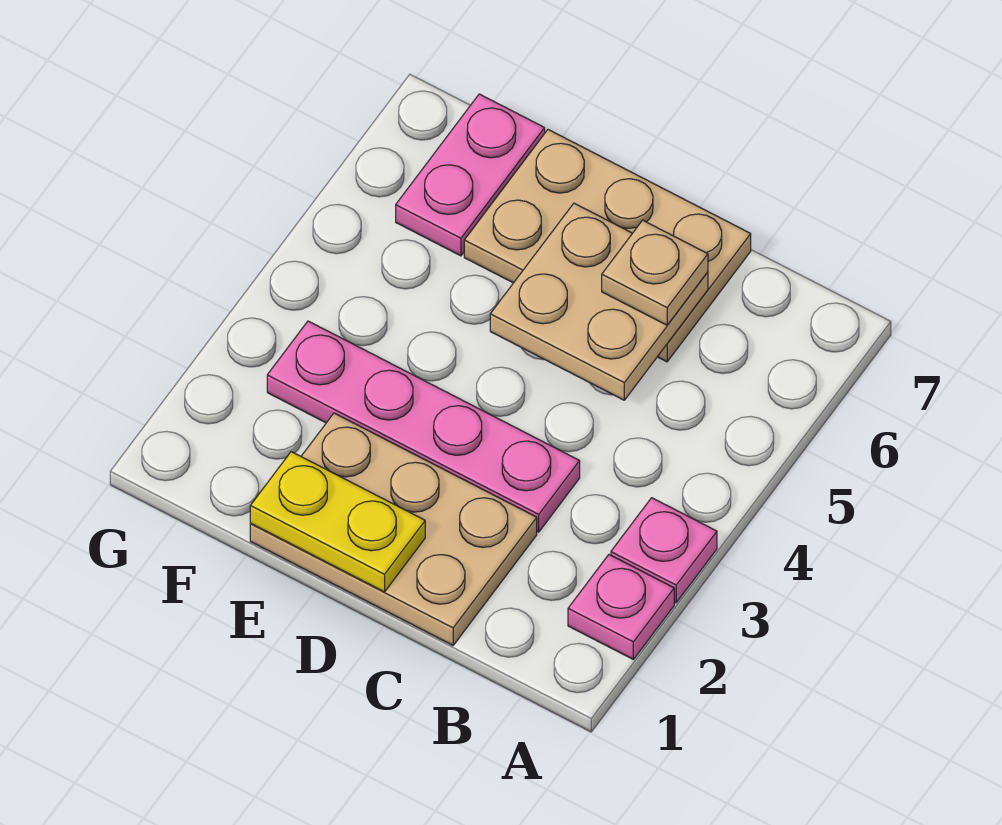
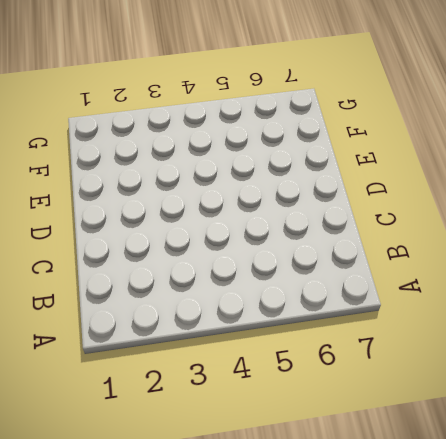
none -> pink plate A2 level 1
none -> pink plate A3 level 1

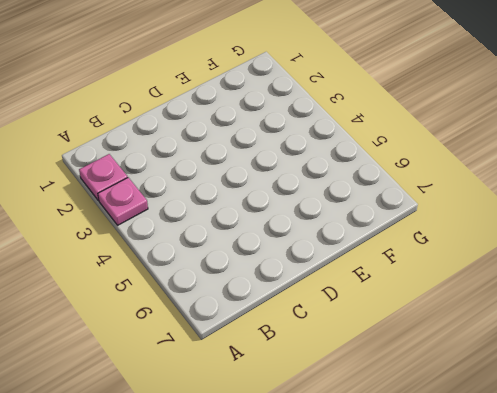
none -> tan plate C1:E2 level 1
none -> pink plate C3:F3 level 1

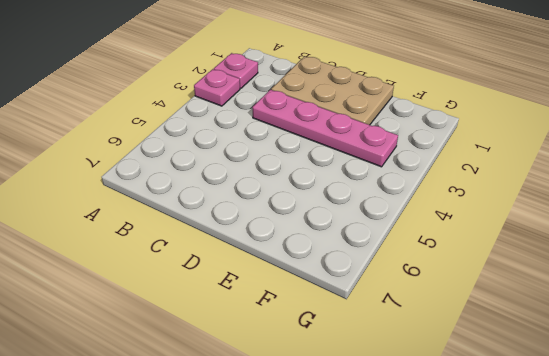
none -> tan plate C6:E7 level 1
none -> pink plate F6:F7 level 1

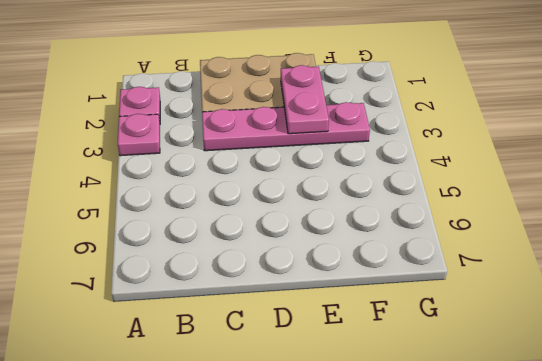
pink plate E2:E3 level 2 -> pink plate F6:F7 level 1
none -> tan plate C6:E7 level 1
none -> tan plate C5:D6 level 2

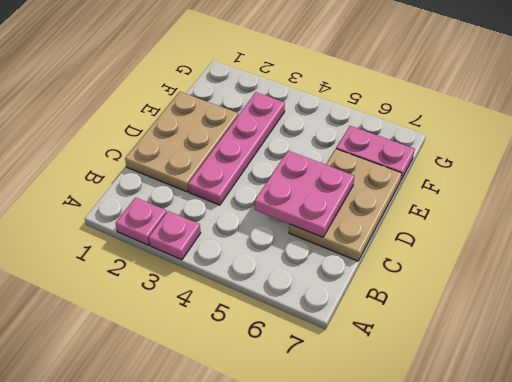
pink plate C5:D6 level 2 -> tan plate C5:D6 level 2
none -> yellow plate D1:E1 level 2
none -> tan plate C6 level 3

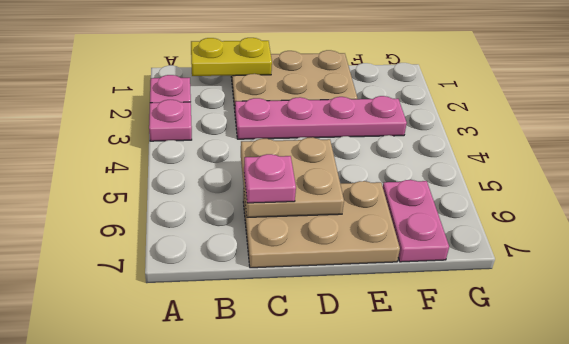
yellow plate B1:C1 level 2 -> yellow plate D1:E1 level 2
pink plate C6 level 3 -> tan plate C6 level 3

